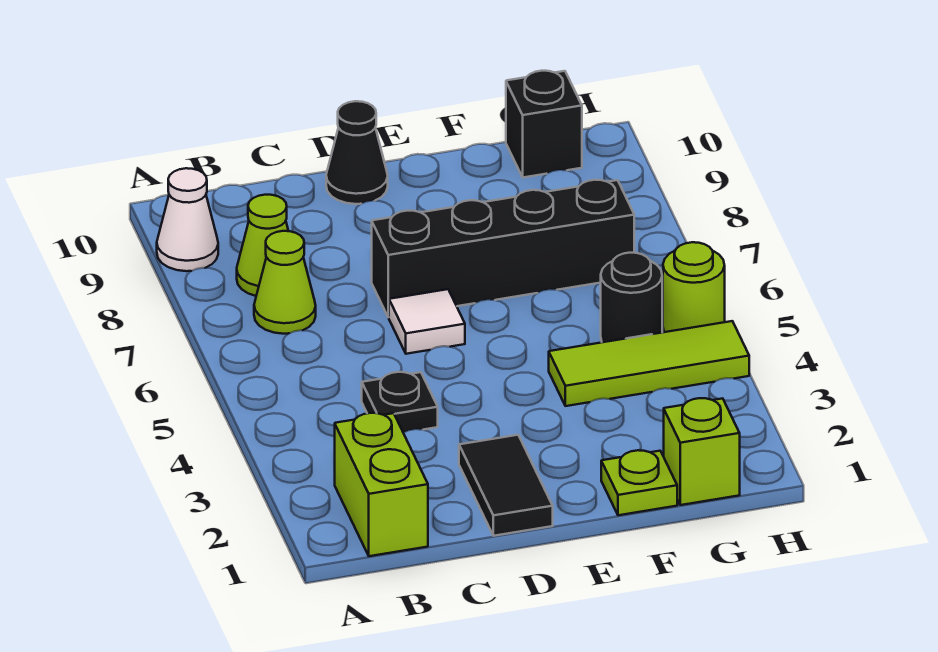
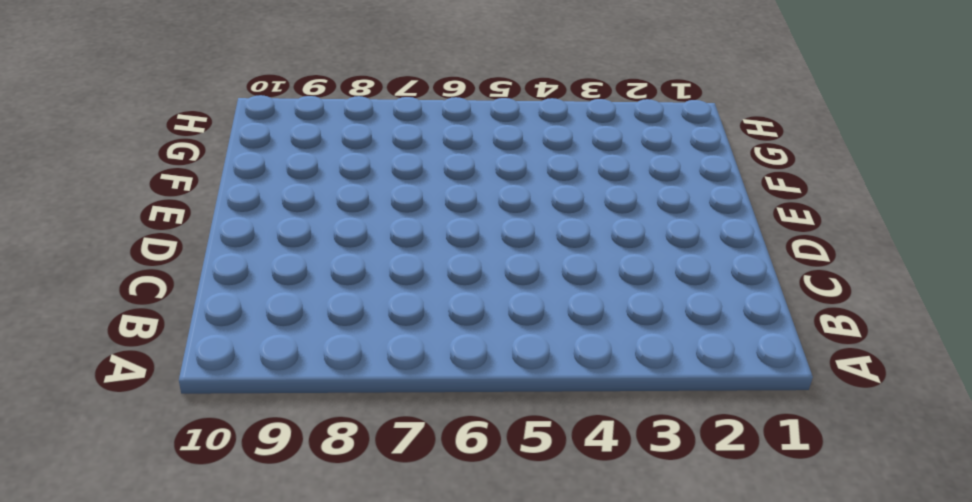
none -> white cone A9 level 1
none -> lime brick B1:B2 level 1
none -> lime cone B7 level 1

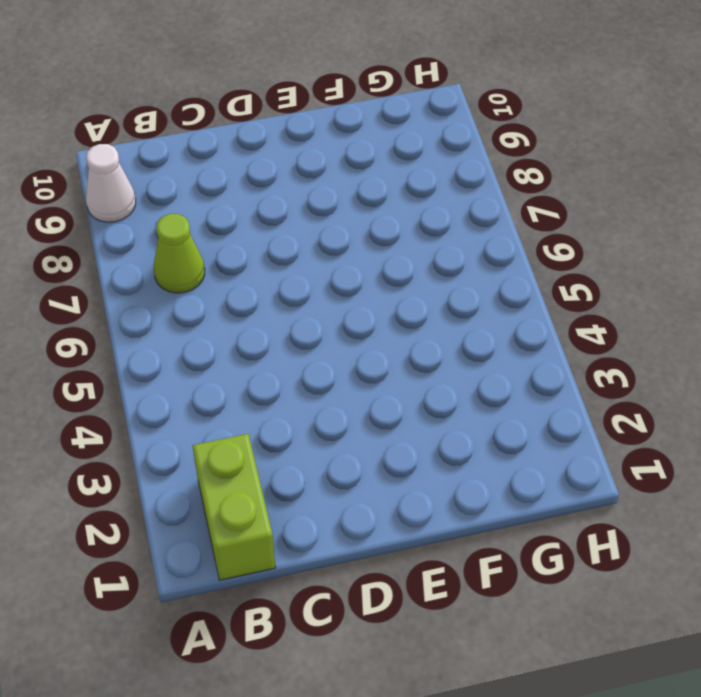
none -> lime cone B8 level 1
none -> black plate C4 level 1
none -> black tile D1:D2 level 1

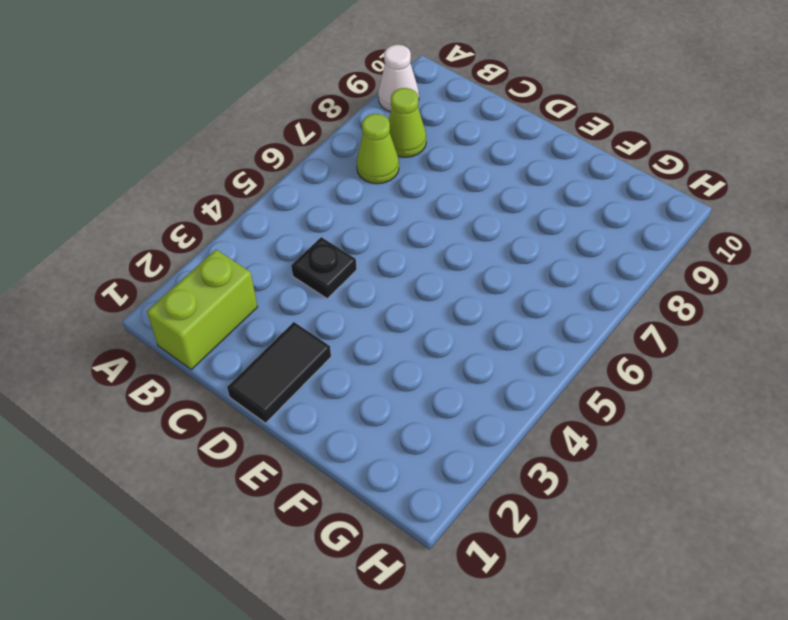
none -> white tile D6 level 1
none -> black brick D7:G7 level 1
none -> black cone D10 level 1

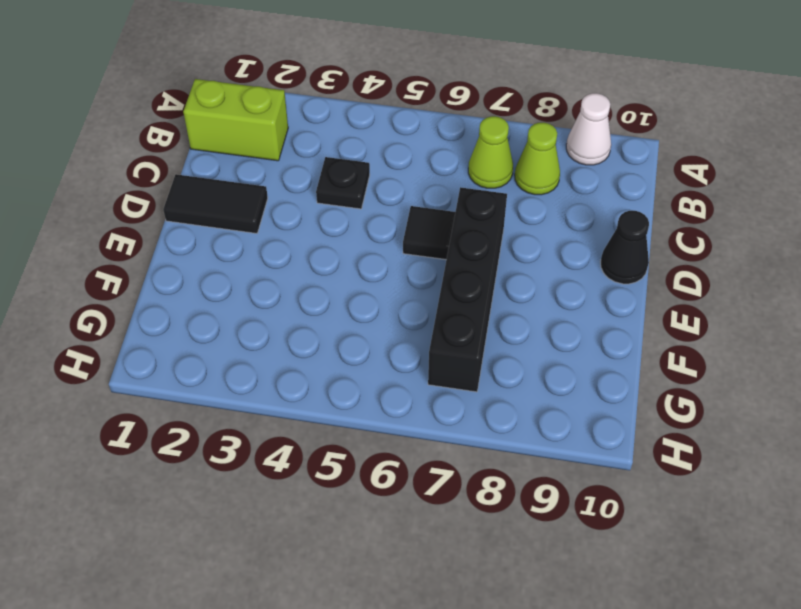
black tile D6 level 1 -> white tile D6 level 1
none -> lime plate F1 level 1
none -> lime tile F4:H4 level 1
none -> lime brick G1 level 1

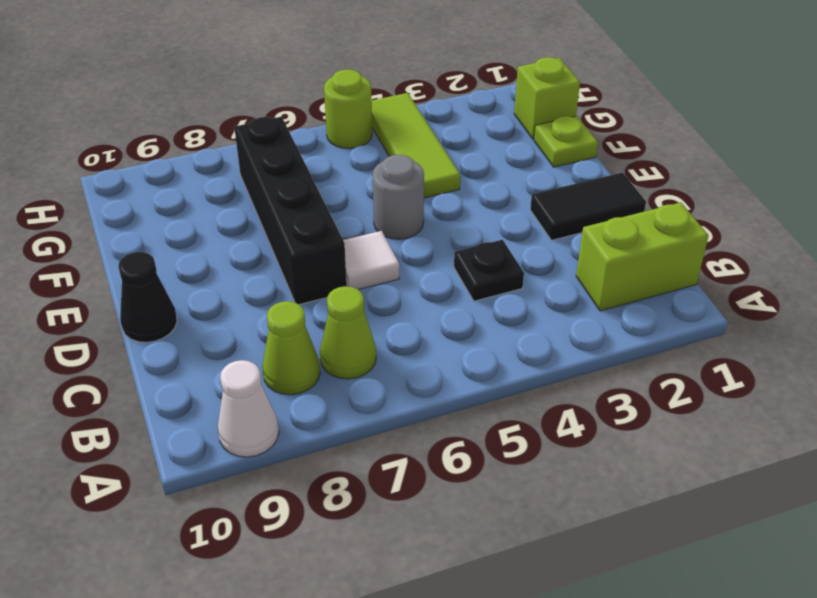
grey round brick E5 level 1 -> none
none -> black round brick G5 level 1
none -> black brick G10 level 1

